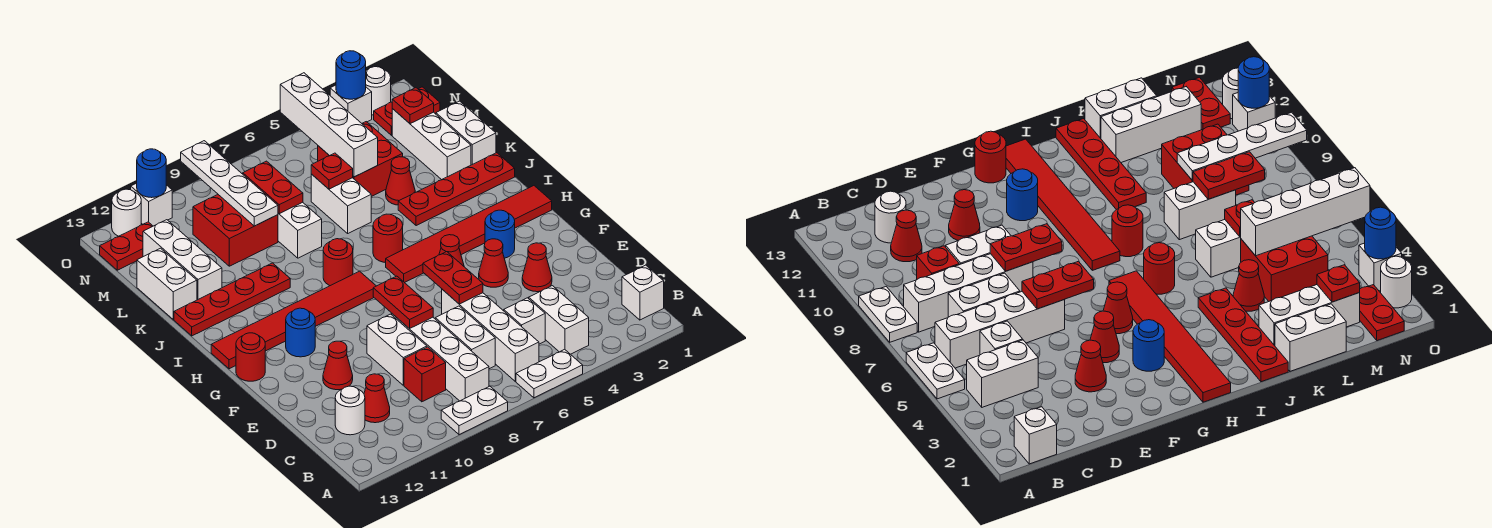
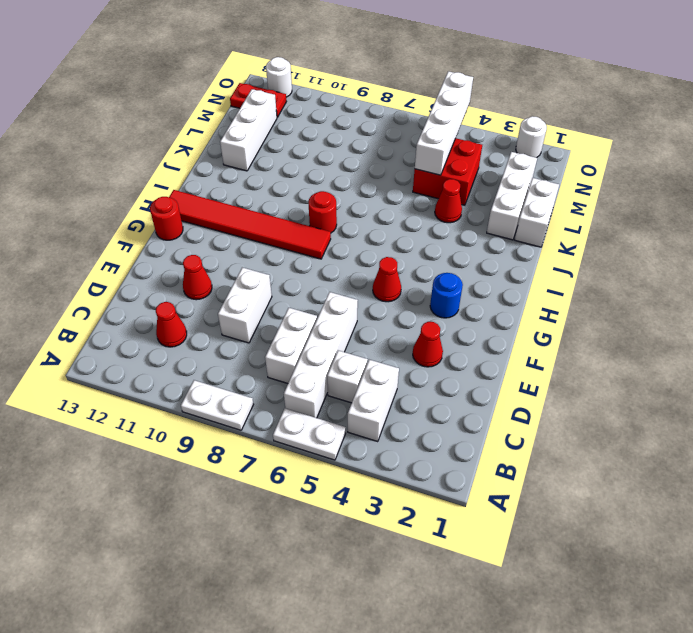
none -> white brick B1 level 1
none -> white brick B8:E8 level 1
none -> red brick C9 level 1
none -> white round brick C12 level 1

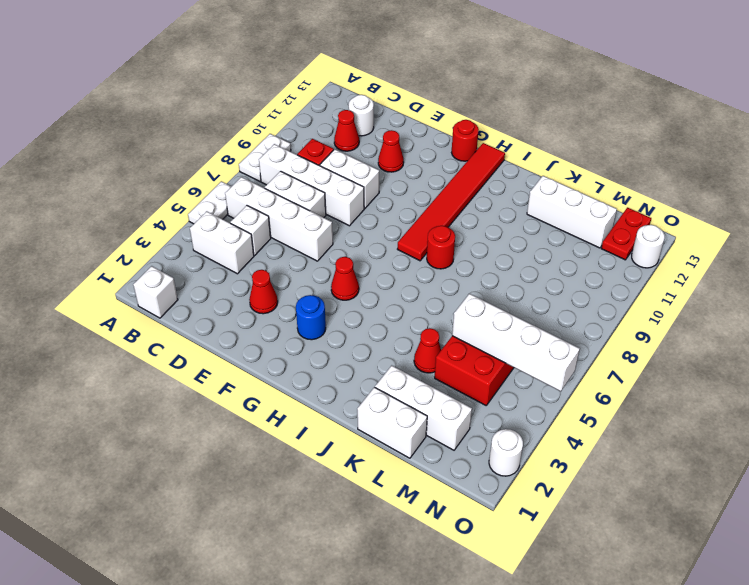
none -> red cone F4 level 1
none -> blue round brick G11 level 1
none -> red tile H1:H6 level 1
none -> red round brick I6 level 1

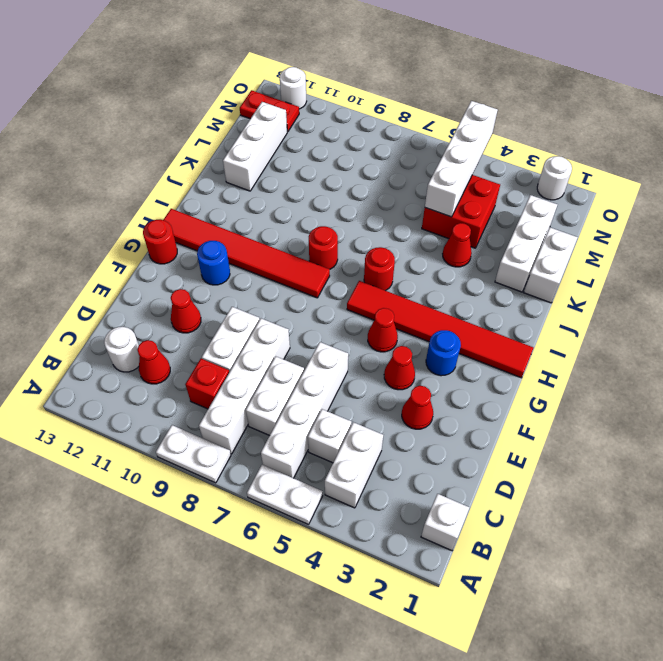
none -> red plate J1:J4 level 1
none -> red plate J10:J13 level 1
none -> white brick K6:L6 level 1
none -> white brick K8:L8 level 1

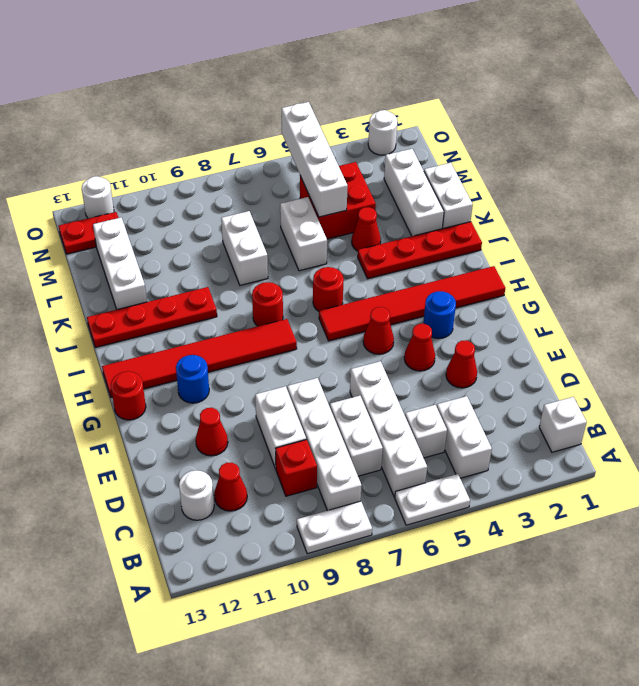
none -> white brick K13:L13 level 1
none -> red brick L9:M10 level 1
none -> red plate N1:N2 level 1
none -> white brick O3 level 1

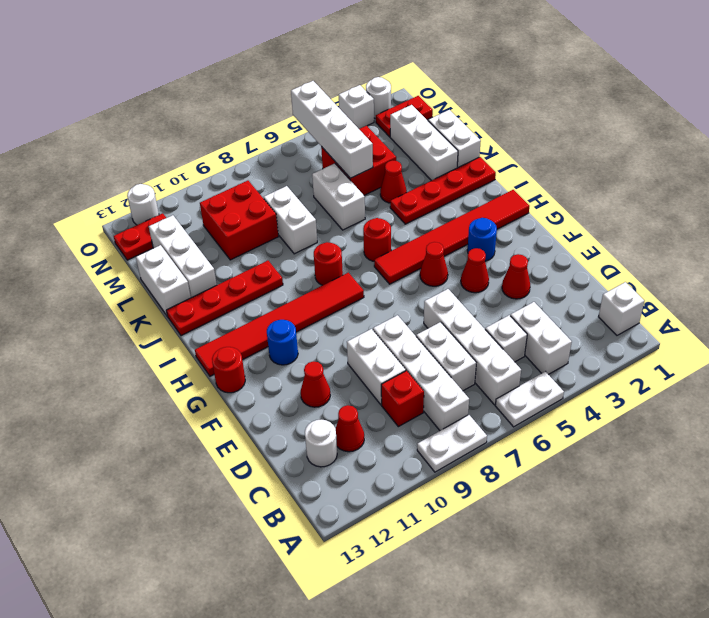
none -> white brick O11 level 1
none -> red plate E6:F6 level 2
none -> red plate E8:F8 level 2
none -> red plate L6 level 2

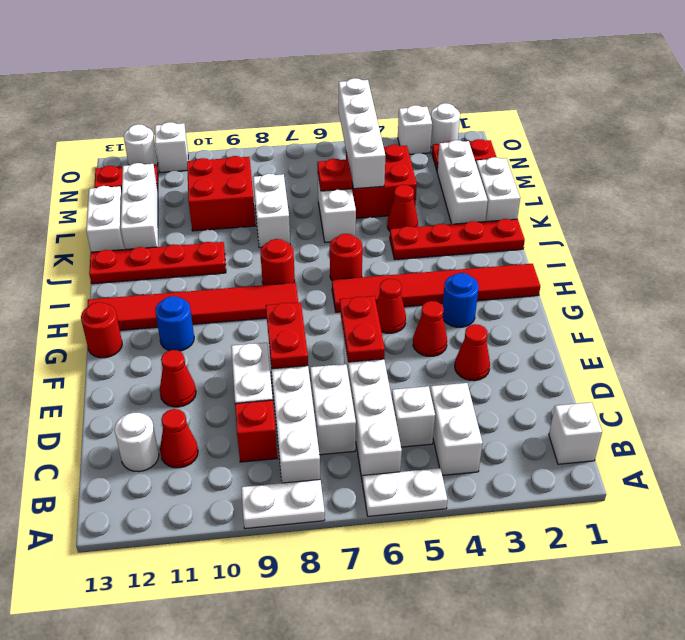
none -> red plate L8:M8 level 2
none -> white plate L9:O9 level 2
none -> red plate M2 level 2
none -> blue round brick O3 level 2

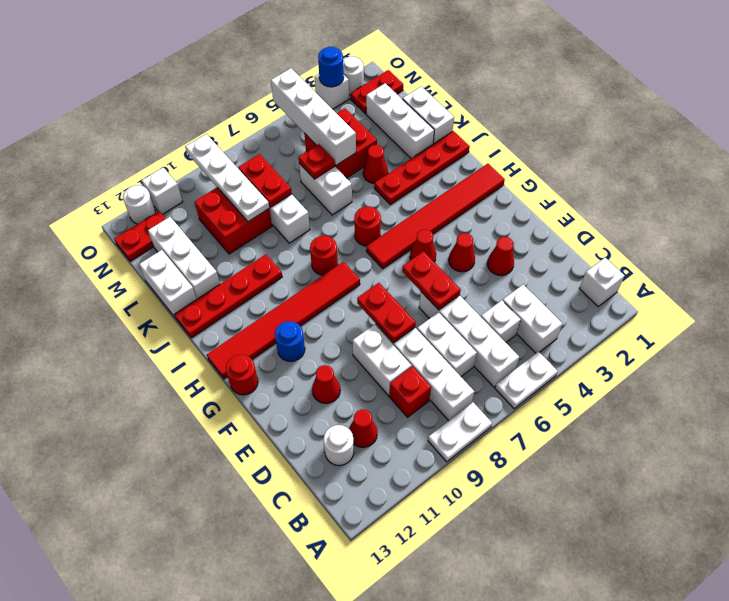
none -> blue round brick G3 level 1
none -> red plate M2 level 2
none -> blue round brick O11 level 2

